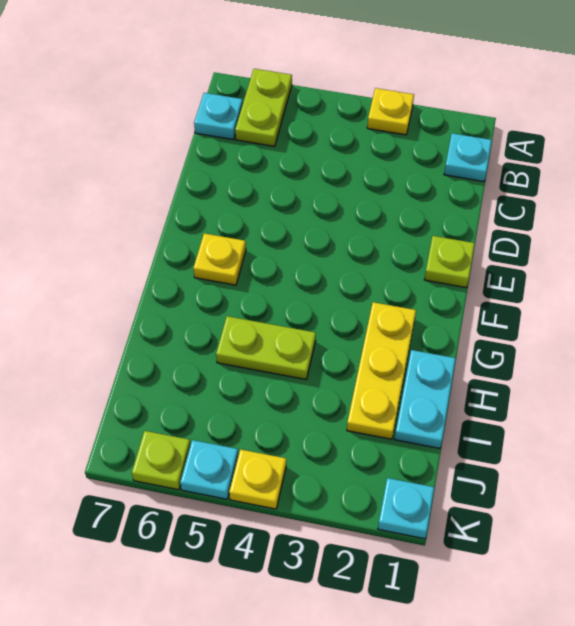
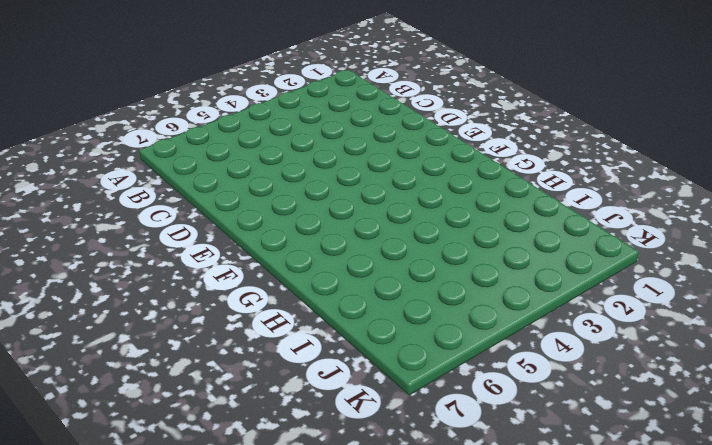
none -> yellow plate A3 level 1
none -> lime plate A6:B6 level 1
none -> cyan plate B1 level 1

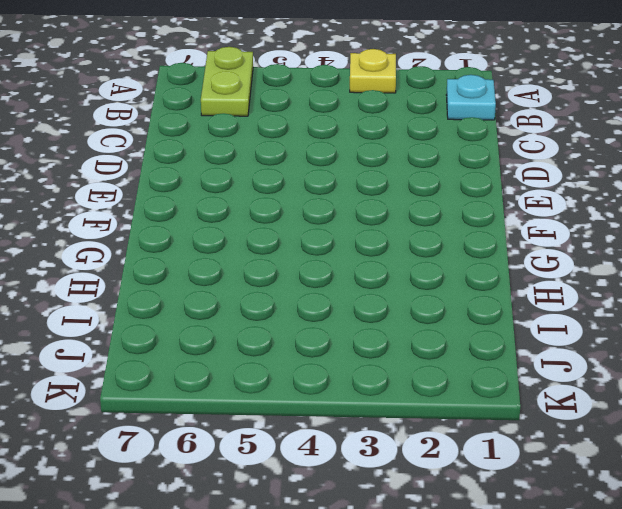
none -> cyan plate B7 level 1
none -> lime plate E1 level 1
none -> yellow plate F6 level 1

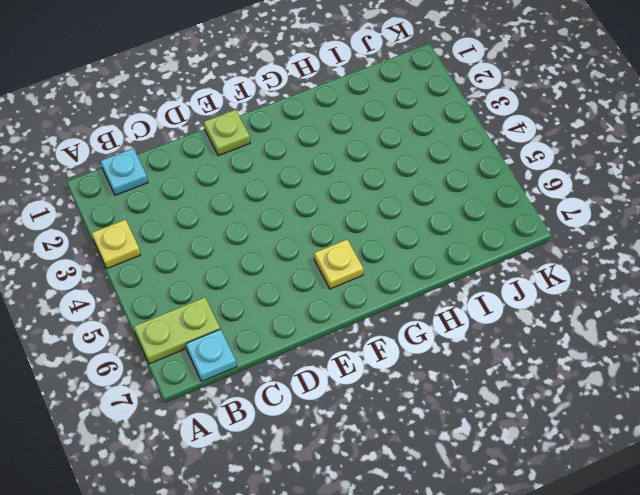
none -> yellow plate G2:I2 level 1
none -> cyan plate H1:I1 level 1
none -> lime plate H4:H5 level 1

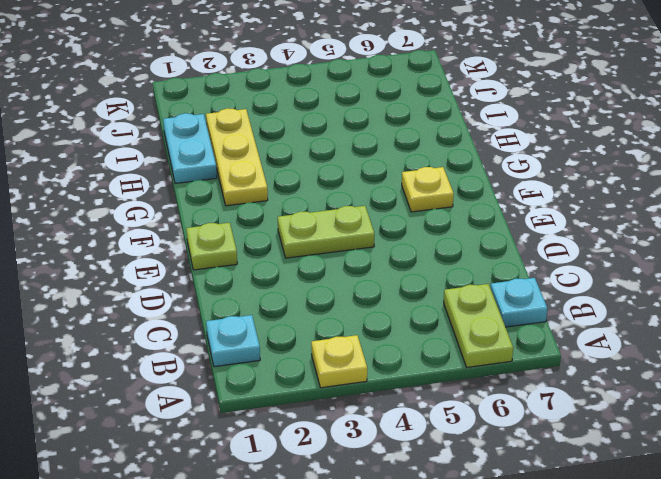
lime plate E3:E4 level 1 -> lime plate H4:H5 level 1
none -> cyan plate K1 level 1
none -> yellow plate K4 level 1
none -> cyan plate K5 level 1

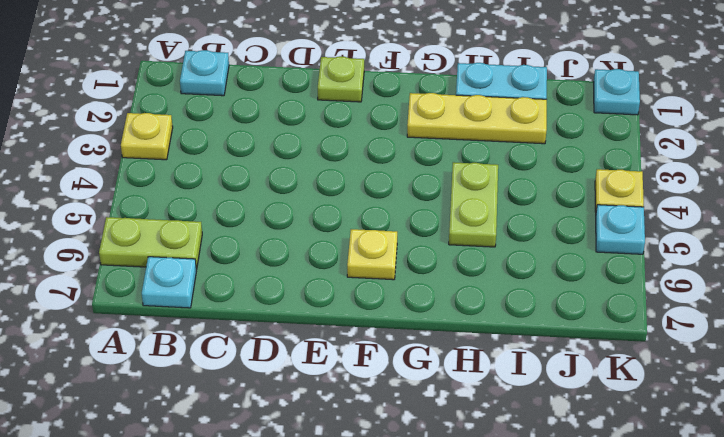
none -> lime plate K6 level 1

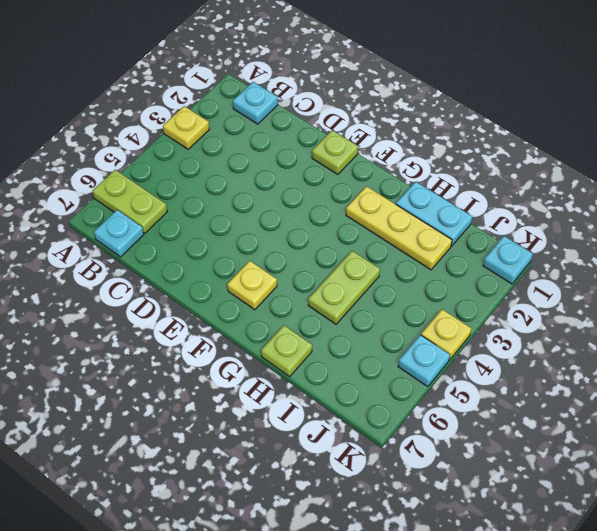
lime plate H7 level 1 -> lime plate K6 level 1

